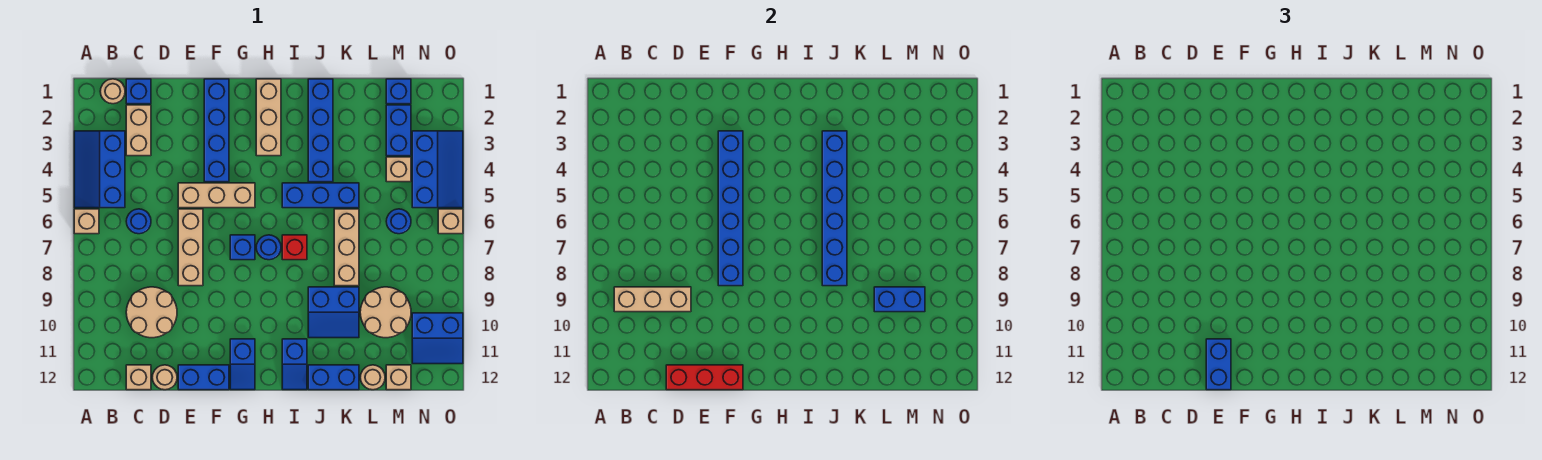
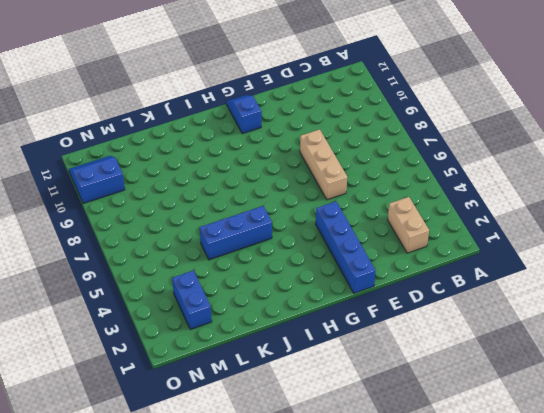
none -> blue slope A3:B5 level 1 top B
none -> tan brick A6 level 1
none -> tan round brick B1 level 1
none -> blue brick C1 level 1

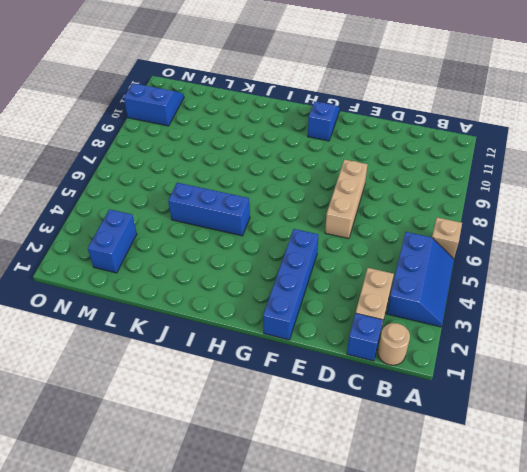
none -> blue round brick C6 level 1
none -> tan round brick C9:D10 level 1
none -> tan brick C12 level 1
none -> tan round brick D12 level 1

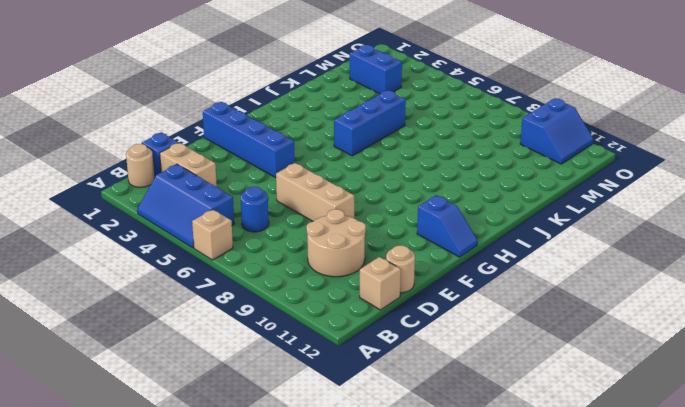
none -> tan brick E5:G5 level 1
none -> blue brick E12:F12 level 1
none -> blue brick G7 level 1
none -> tan brick H1:H3 level 1

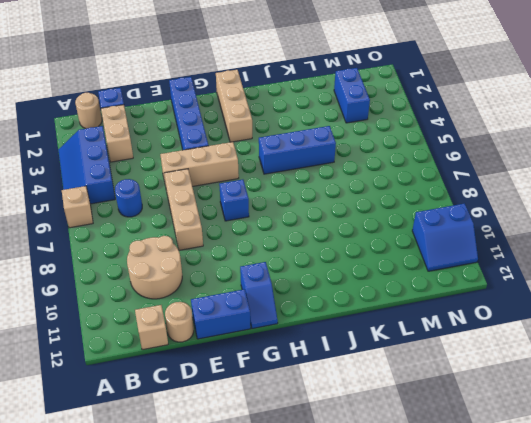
none -> blue round brick H7 level 1
none -> red brick I7 level 1
none -> blue slope I11:I12 level 1 top 11
none -> blue brick J1:J4 level 1

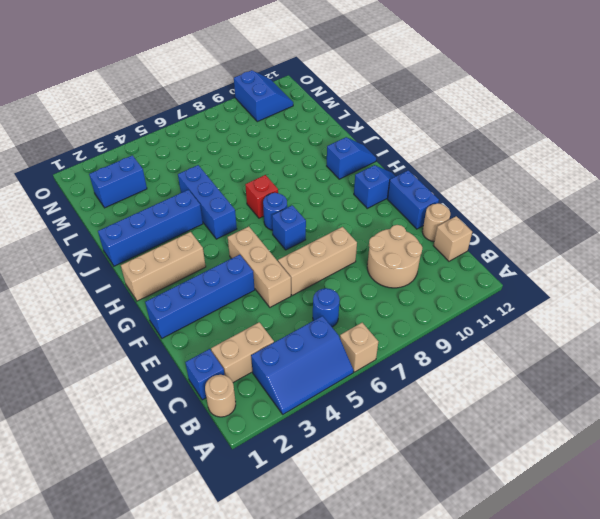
none -> blue slope J9:K10 level 1 top 9
none -> blue brick J12:K12 level 1
none -> tan brick K6:K8 level 1
none -> tan round brick L9:M10 level 1

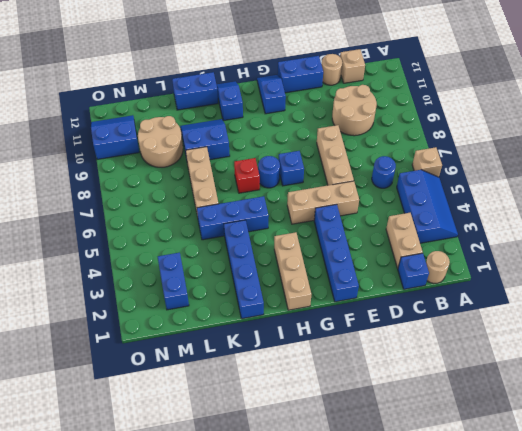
none -> tan round brick L12 level 1
none -> blue brick M1 level 1
none -> tan brick M4 level 1
none -> blue round brick M6 level 1

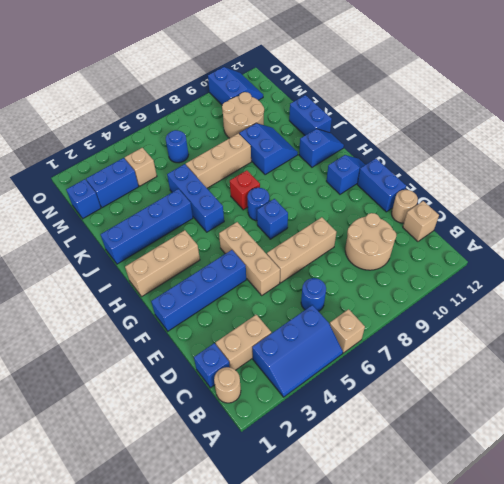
none -> tan round brick L12 level 1
none -> tan brick M12 level 1
none -> blue slope N3:O5 level 1 top N
none -> tan brick O6 level 1

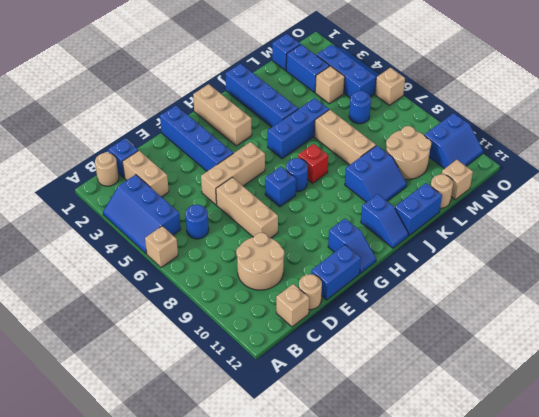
none -> tan brick B9:D9 level 2
none -> red brick D12:F12 level 2
none -> blue brick F3:F8 level 2
none -> blue brick J3:J8 level 2

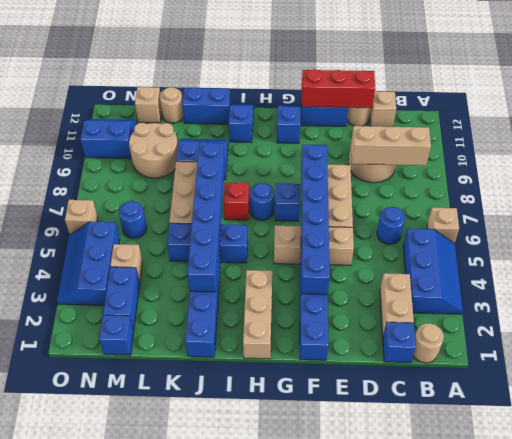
none -> blue brick L9:M9 level 2
none -> blue brick E11:E12 level 3

